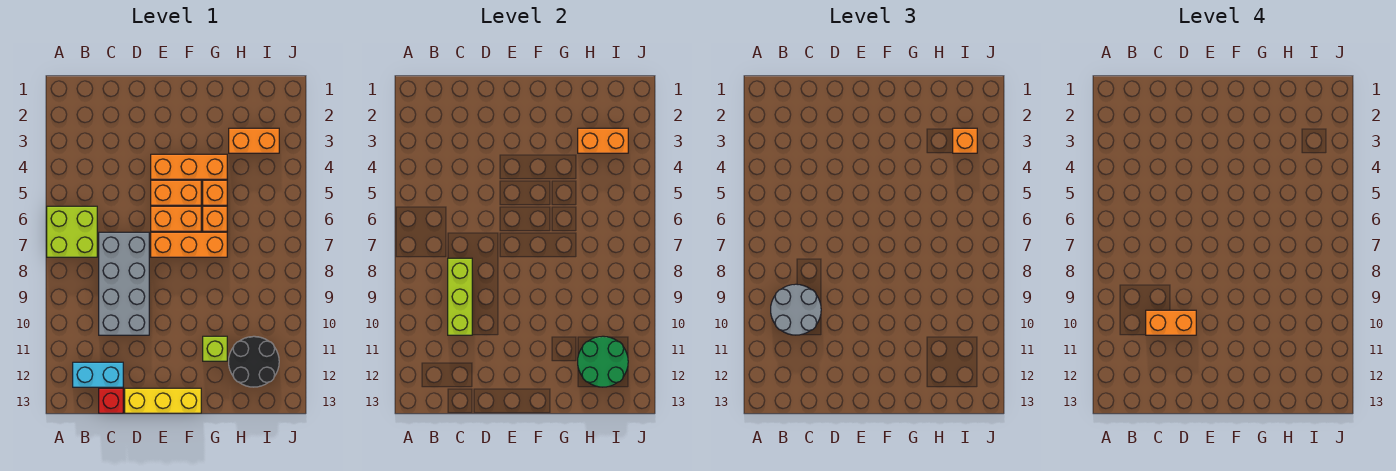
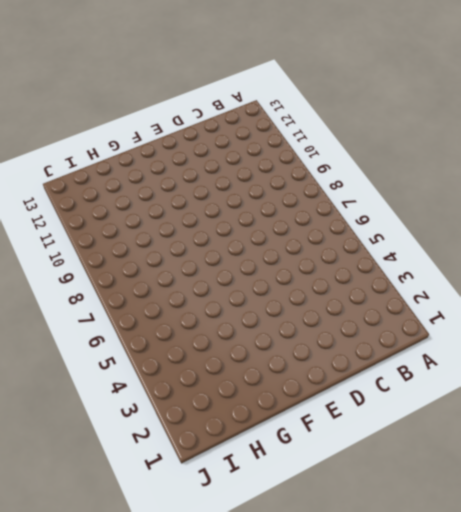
none -> lime brick A6:B7 level 1
none -> cyan brick B12:C12 level 1
none -> grey brick C7:D10 level 1

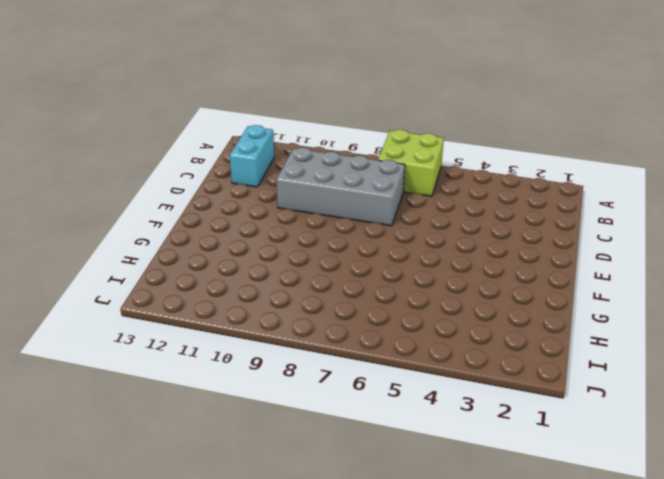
none -> red brick C13 level 1
none -> yellow brick D13:F13 level 1
none -> orange brick E4:G4 level 1

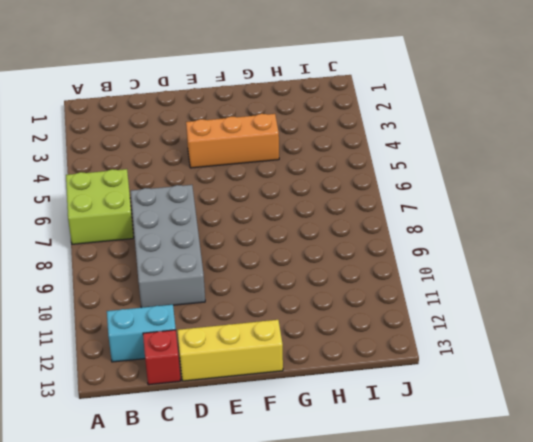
none -> orange brick E5:F5 level 1
none -> orange brick E6:F6 level 1
none -> orange brick E7:G7 level 1

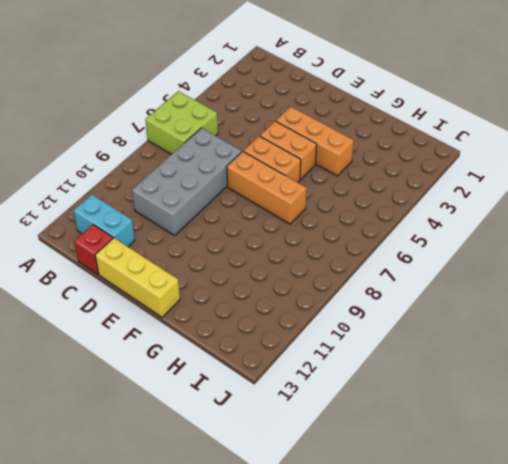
none -> orange brick G5 level 1
none -> orange brick G6 level 1
none -> lime brick G11 level 1

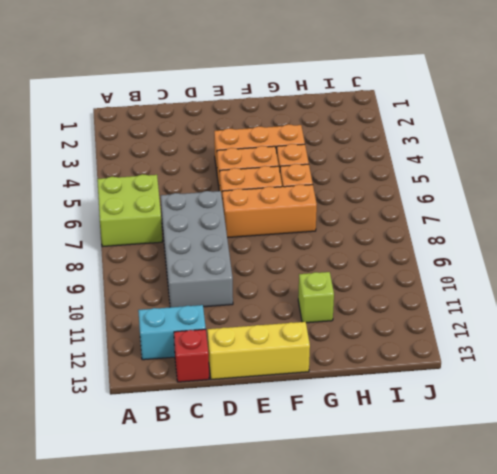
none -> orange brick H3:I3 level 1
none -> black round brick H11:I12 level 1
none -> lime brick C8:C10 level 2

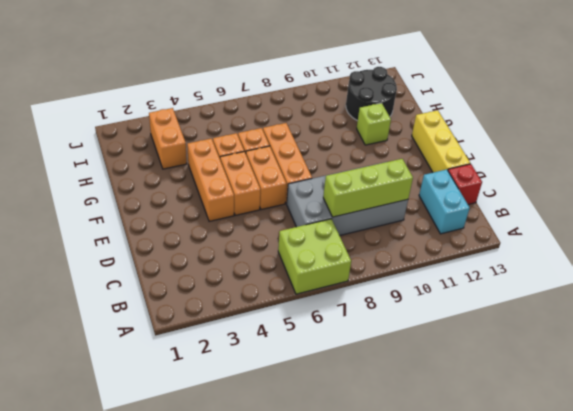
none -> orange brick H3:I3 level 2
none -> green round brick H11:I12 level 2
none -> grey round brick B9:C10 level 3

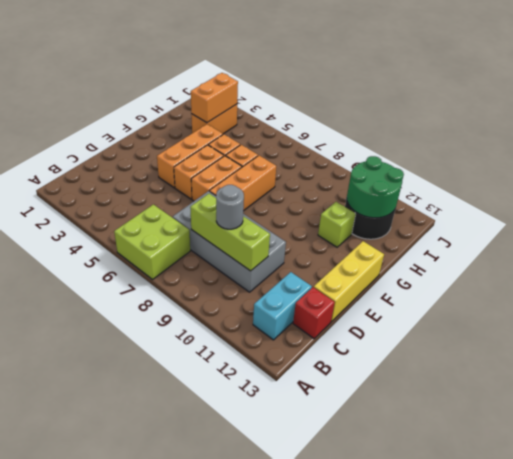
grey round brick C9 level 3 -> grey round brick B9:C10 level 3
none -> orange brick I3 level 3
none -> orange brick C10:D10 level 4

